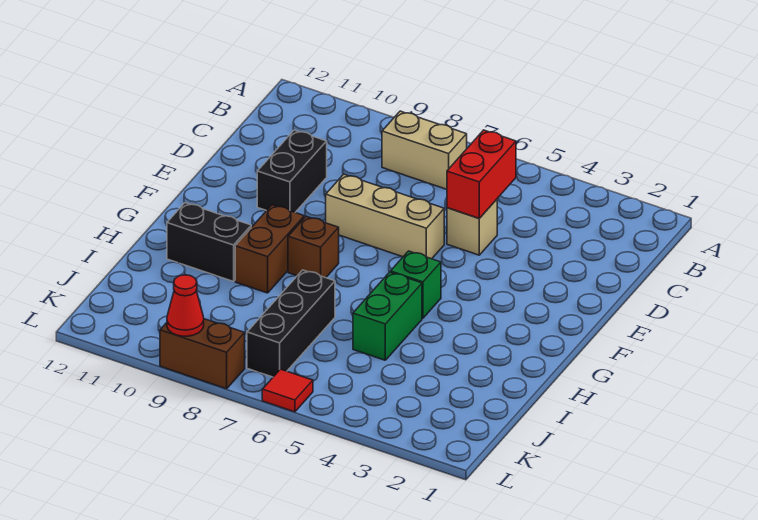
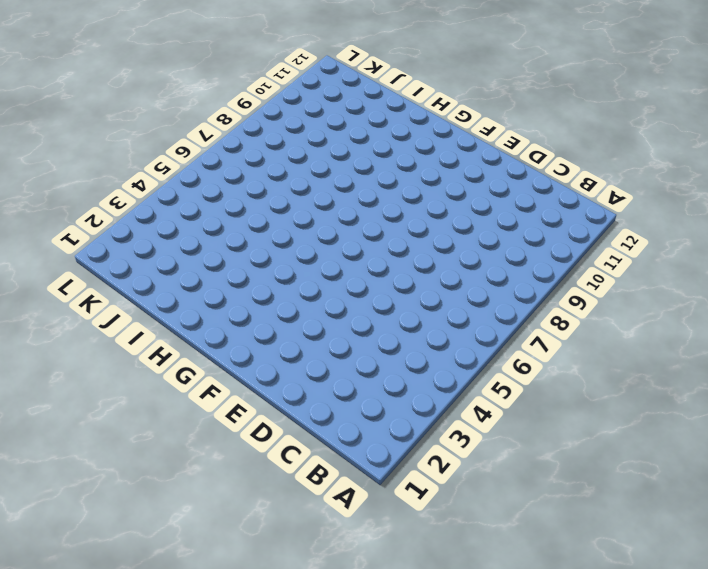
none -> tan brick B7:B8 level 1
none -> tan brick D5 level 1
none -> black brick D10:E10 level 1

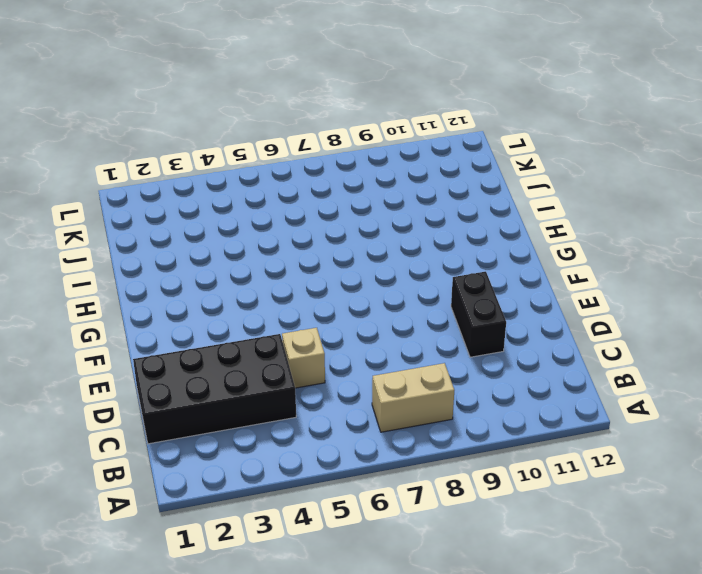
black brick C1:D4 level 1 -> none
none -> tan brick E6:E8 level 1
none -> green brick G5 level 1
none -> brown brick G8 level 1

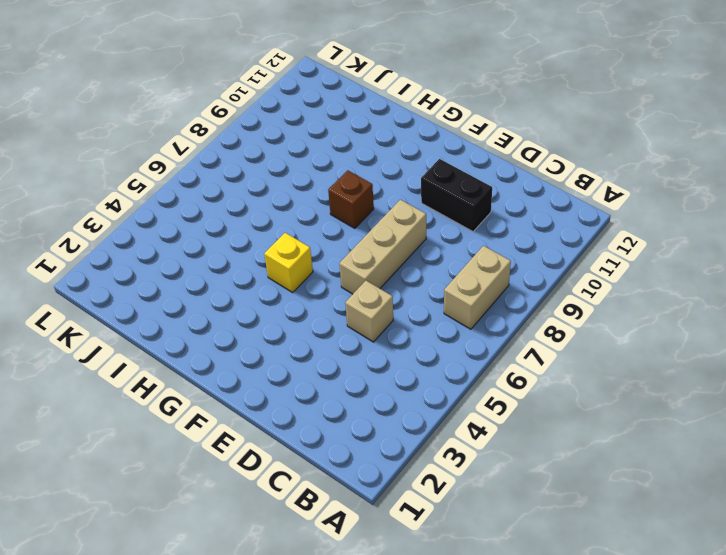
yellow brick G5 level 1 -> green brick G5 level 1
none -> brown brick G9:H9 level 1
none -> green brick H5:I5 level 1
none -> black brick H10:H11 level 1

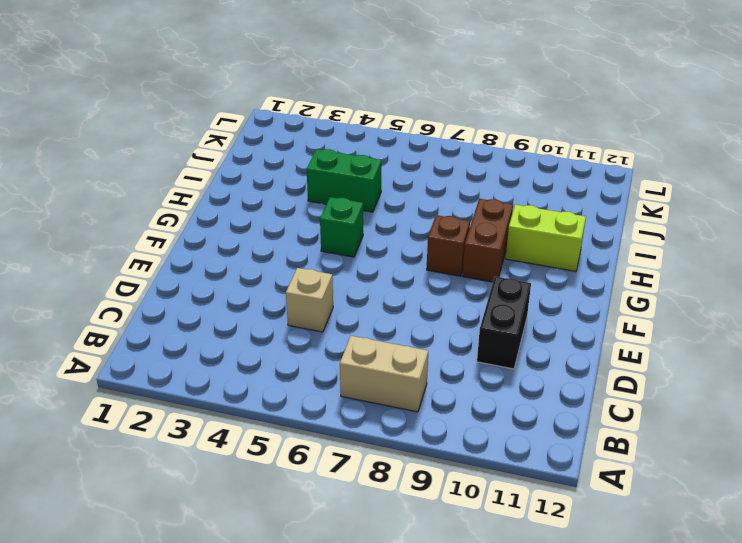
lime brick H10:H11 level 1 -> black brick H10:H11 level 1
green brick I4:I5 level 1 -> green brick H5:I5 level 1
none -> tan brick E6:E8 level 1
none -> black brick I7:K7 level 1
none -> red tile L6 level 1

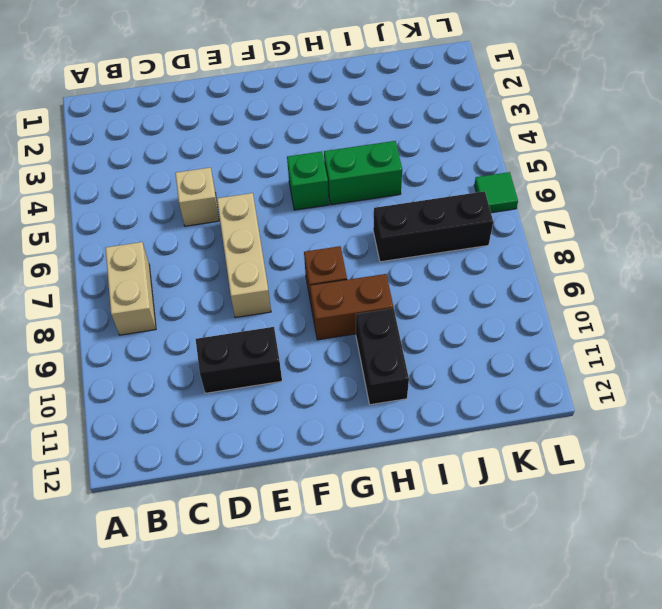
green tile L6 level 1 -> red tile L6 level 1
none -> brown brick L8:L9 level 1
none -> red brick C5:D5 level 2
none -> red cone L9 level 2

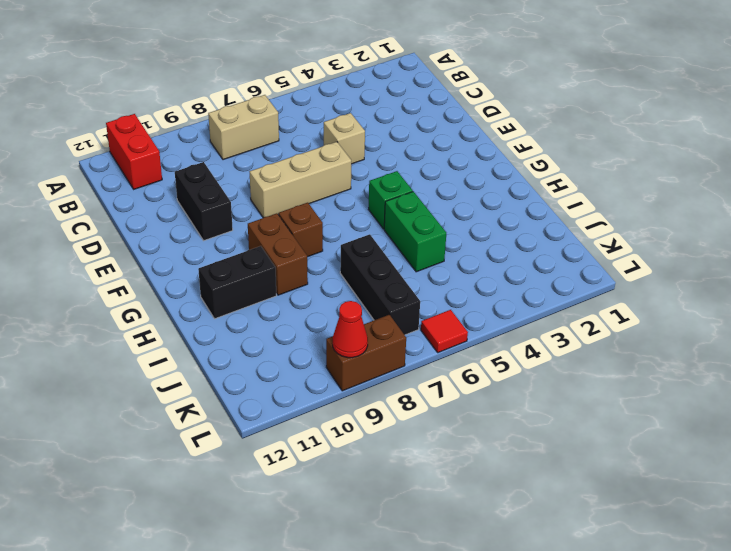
red brick A11:B11 level 1 -> red brick C5:D5 level 2

